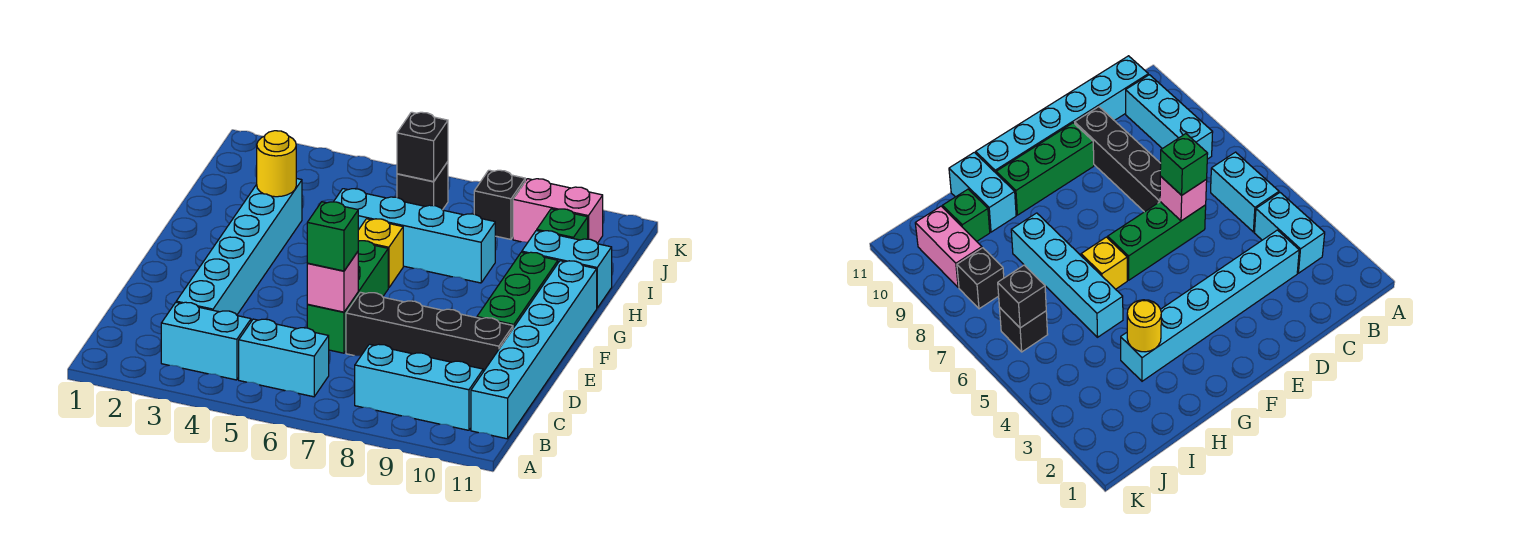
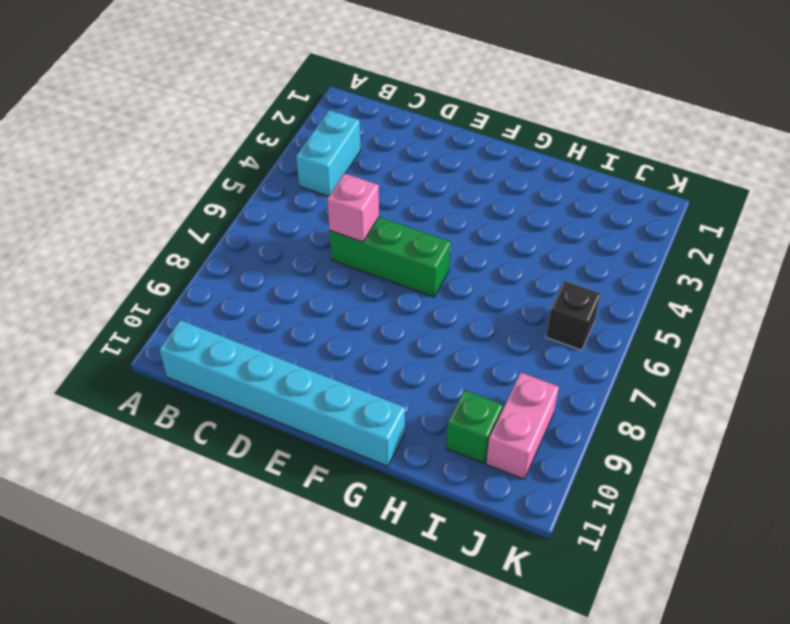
none -> cyan brick B5:B6 level 1
none -> cyan brick B8:B10 level 1
none -> cyan brick C3:H3 level 1

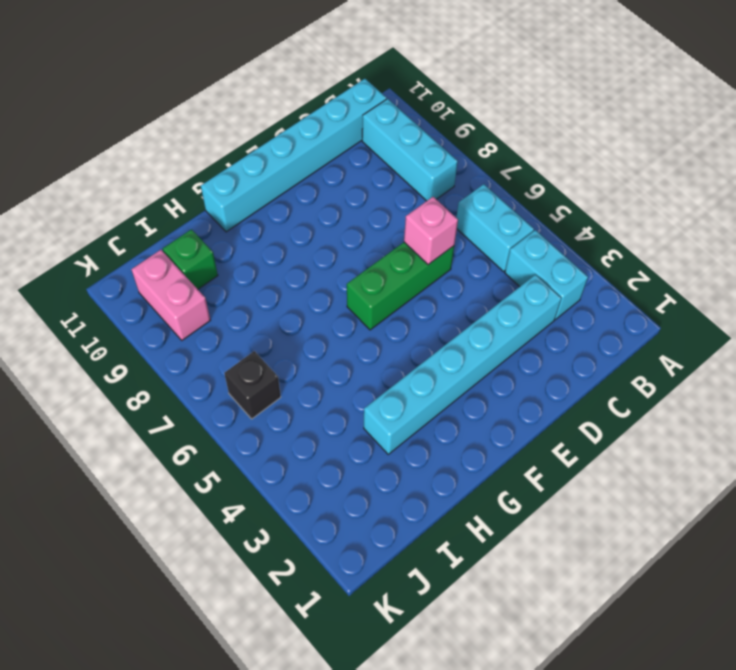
none -> black brick D7:D10 level 1
none -> green brick E10:G10 level 1
none -> yellow brick G6 level 1

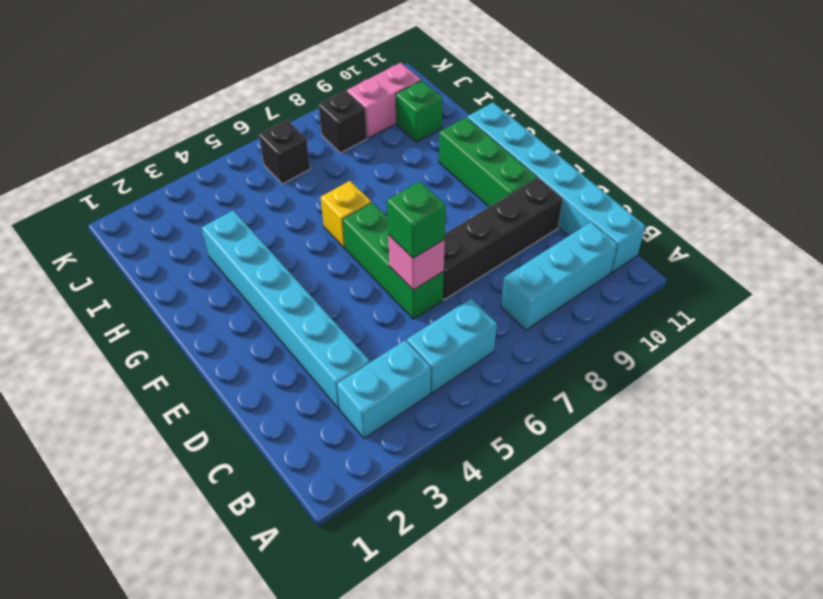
none -> cyan brick H5:H8 level 1
none -> cyan brick H10:H11 level 1
none -> yellow round brick H3 level 2

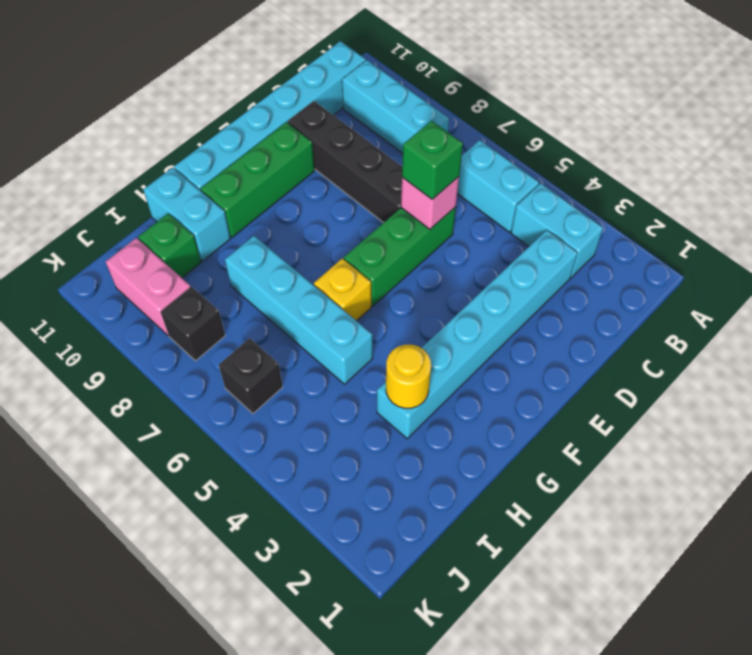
none -> black brick J6 level 2

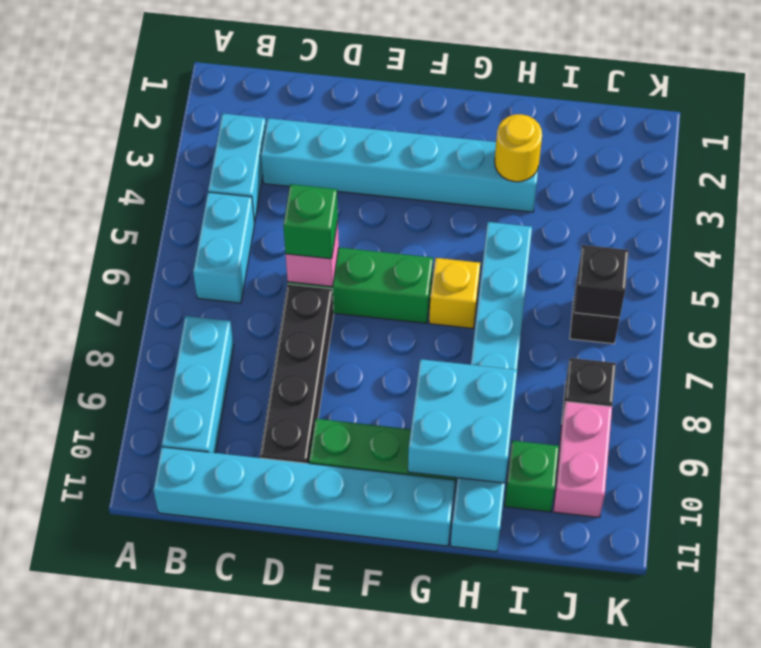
cyan brick G9:H10 level 2 -> none

